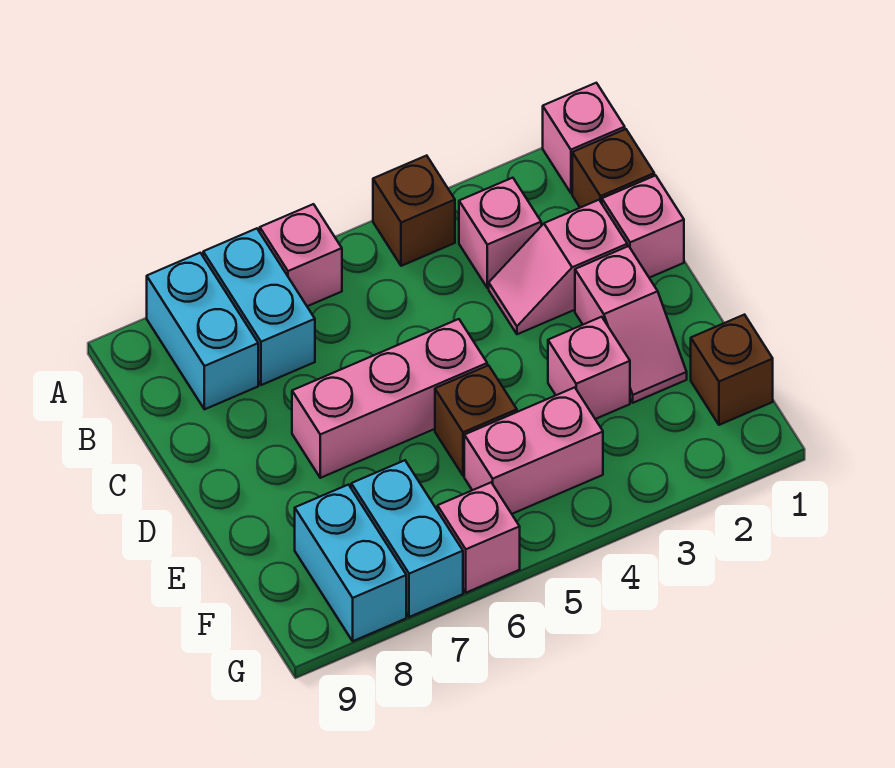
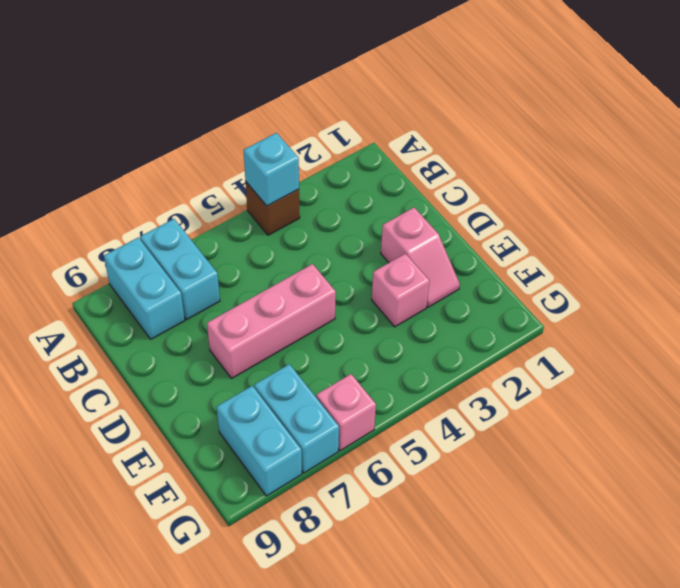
cyan brick A4 level 2 -> none
none -> pink brick A1 level 1
none -> pink brick A6 level 1
none -> brown brick B1 level 1

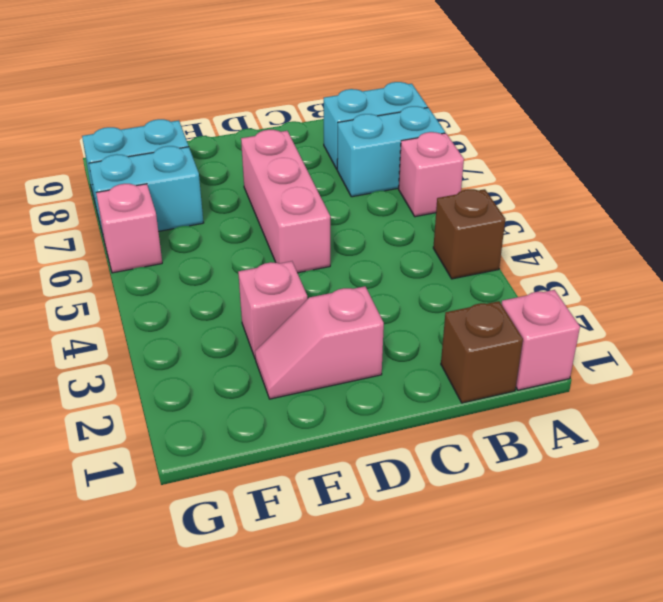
none -> pink brick B3 level 1
none -> pink brick C1 level 1
none -> pink slope C2:C3 level 1 top 2

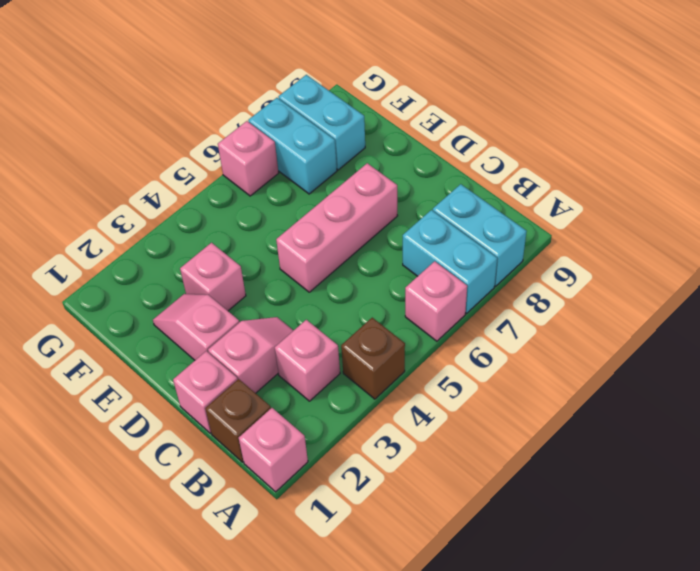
none -> brown brick E5 level 1
none -> brown brick F1 level 1
none -> pink brick F4:F5 level 1

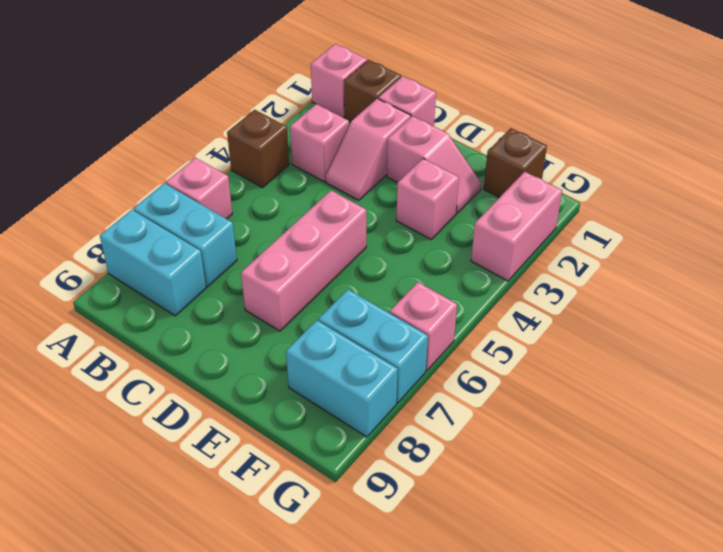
pink brick G2:G3 level 1 -> pink brick F4:F5 level 1
none -> brown brick E5 level 1

